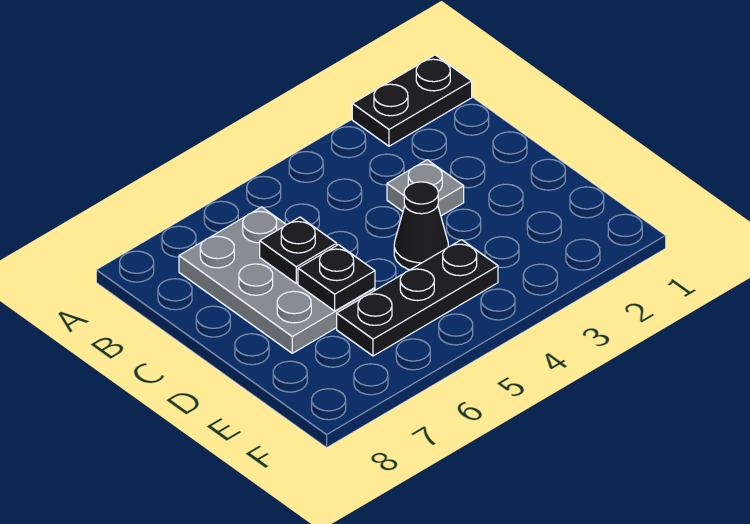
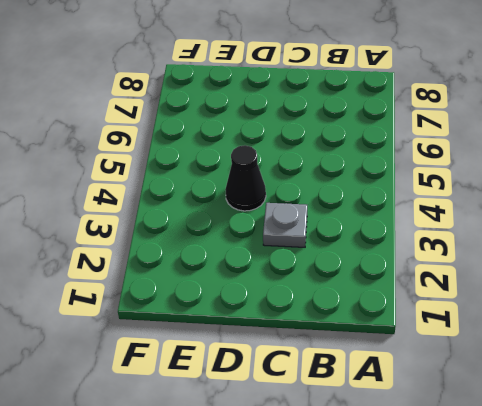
none -> black plate A1:A2 level 1
none -> grey plate B6:D7 level 1

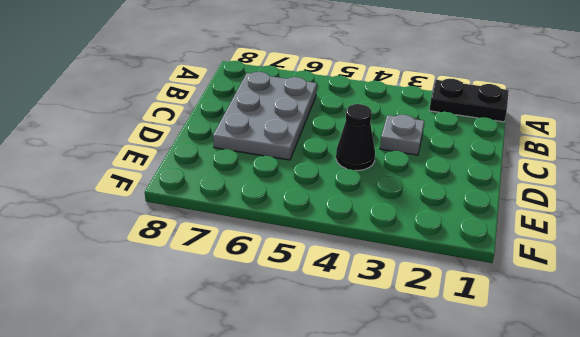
none -> black plate E4:E6 level 1
none -> black plate C6 level 2

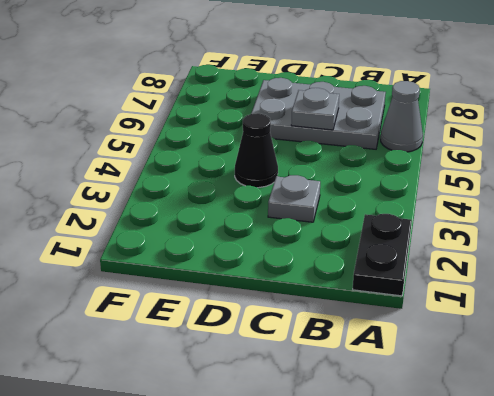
grey cone A6 level 1 -> none
grey plate C6 level 2 -> black plate C6 level 2
none -> black plate E4:E6 level 1
none -> black plate D6 level 2

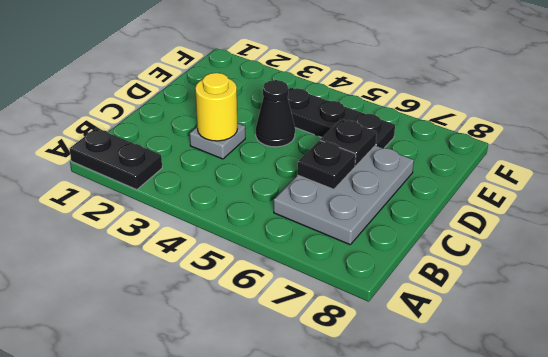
yellow round brick C3 level 2 -> none

